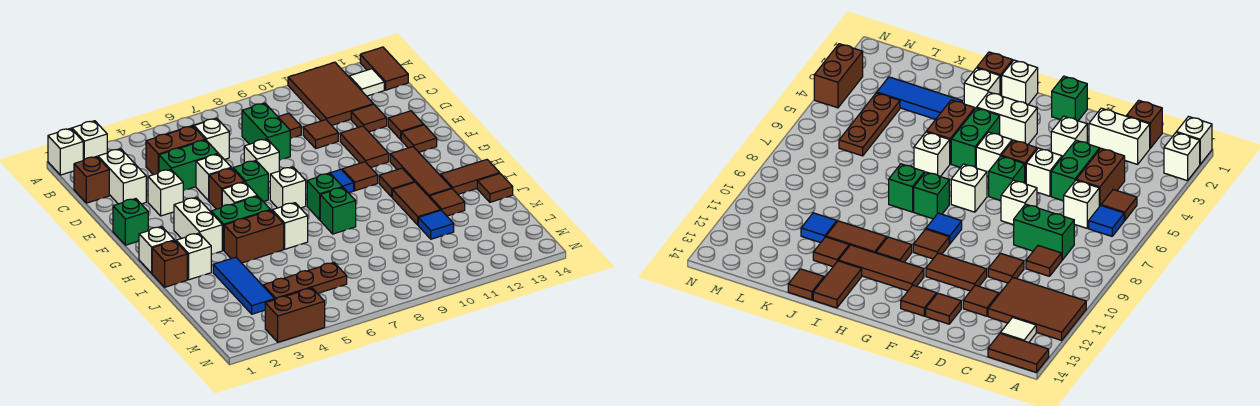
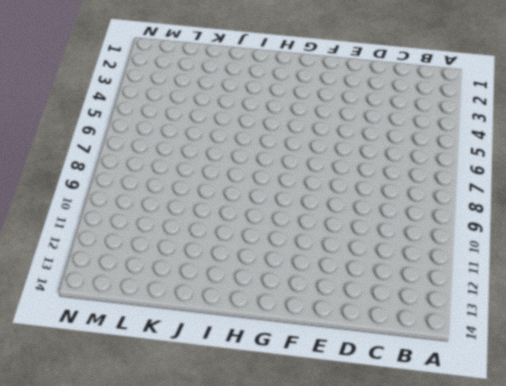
none -> white brick A1 level 1
none -> white brick A2 level 1
none -> brown tile A11:C12 level 1
none -> brown tile A14:B14 level 1

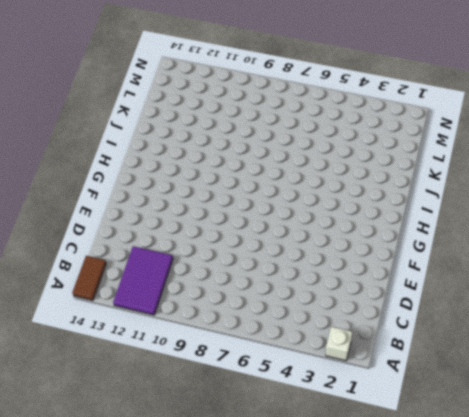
purple tile A11:C12 level 1 -> brown tile A11:C12 level 1
none -> white brick A1 level 1
none -> brown tile B5 level 1
none -> blue tile B6 level 1
none -> white tile B13 level 1

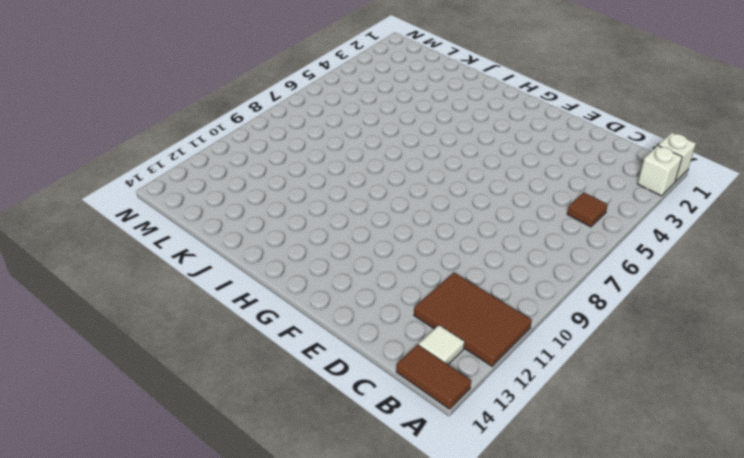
none -> blue tile B6 level 1
none -> brown brick C1 level 1
none -> white brick C2:D2 level 1
none -> brown brick C4:C5 level 1

